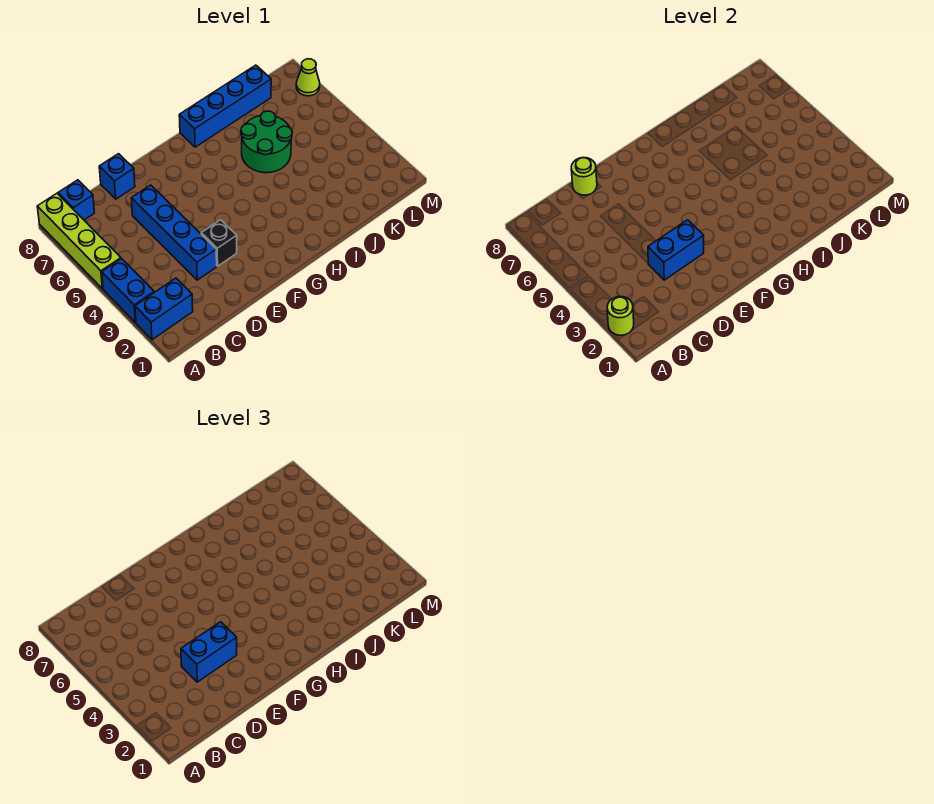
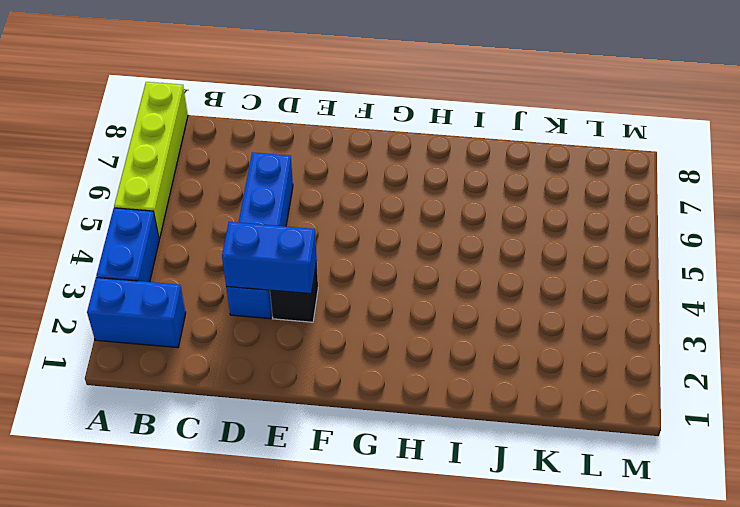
none -> blue brick B8 level 1
none -> blue brick D8 level 1
none -> blue brick H8:K8 level 1

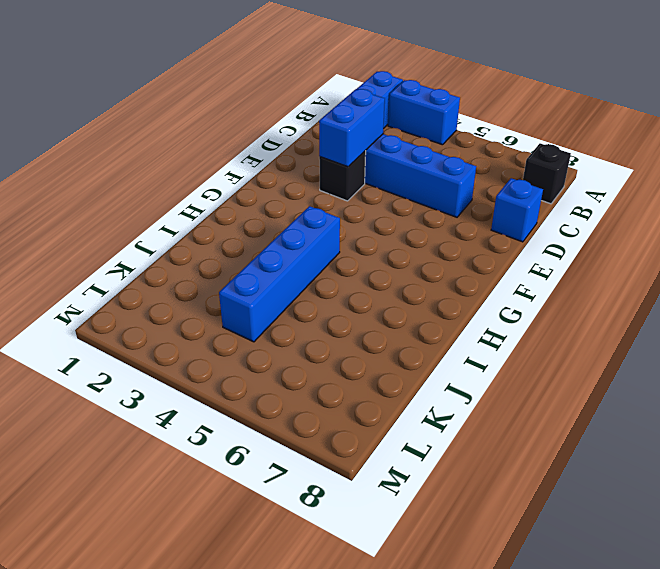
black brick B8 level 1 -> blue brick B8 level 1
blue brick H4:K4 level 1 -> blue brick H8:K8 level 1
none -> lime brick A5:A8 level 1
none -> green round brick I5:J6 level 1
none -> lime cone M7 level 1

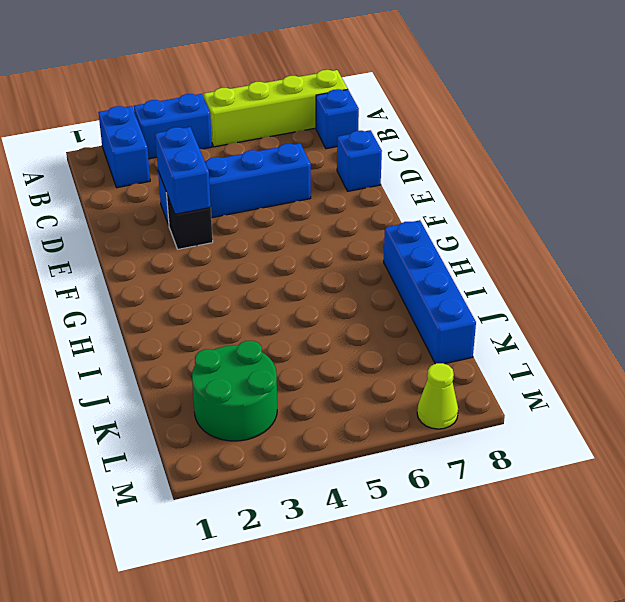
green round brick K2:L3 level 1 -> green round brick I5:J6 level 1
none -> lime round brick A2 level 2
none -> lime round brick D8 level 2
none -> blue brick D3:E3 level 3

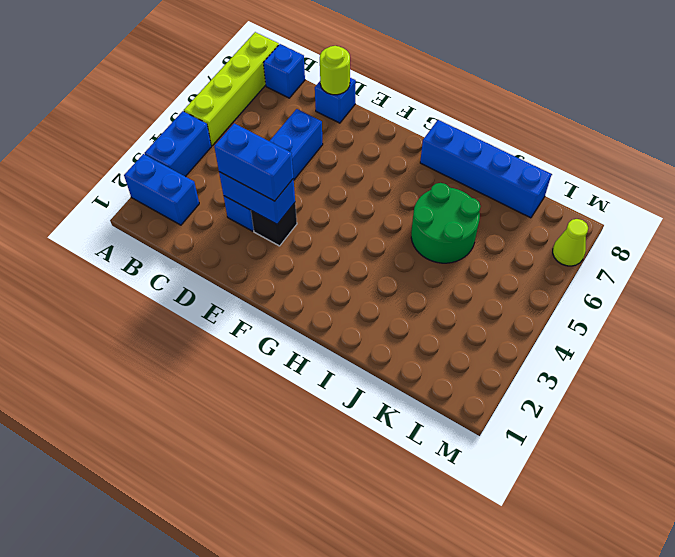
none -> lime round brick A2 level 2

